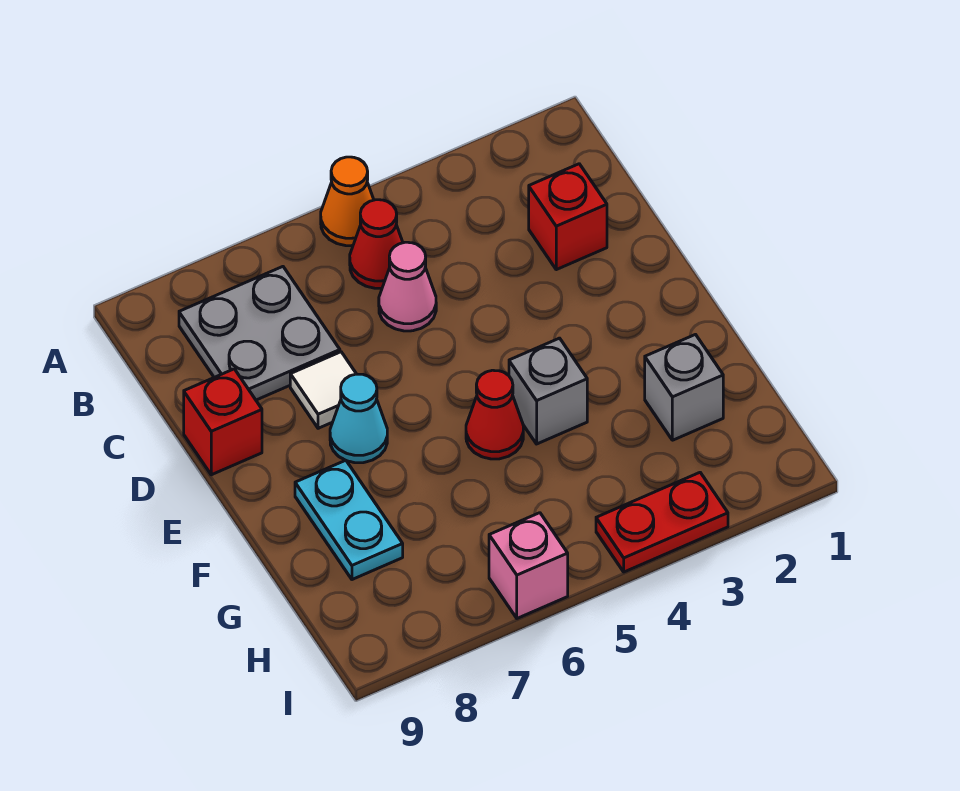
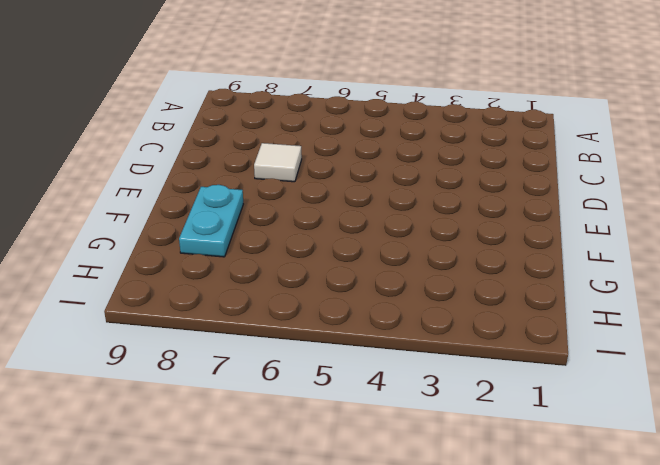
none -> orange cone A5 level 1
none -> red cone B5 level 1
none -> grey plate B7:C8 level 1

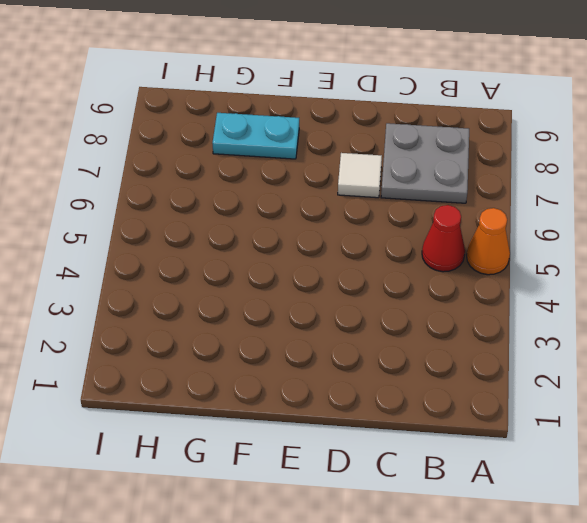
none -> red brick C2 level 1
none -> pink cone C5 level 1
none -> red brick D9 level 1

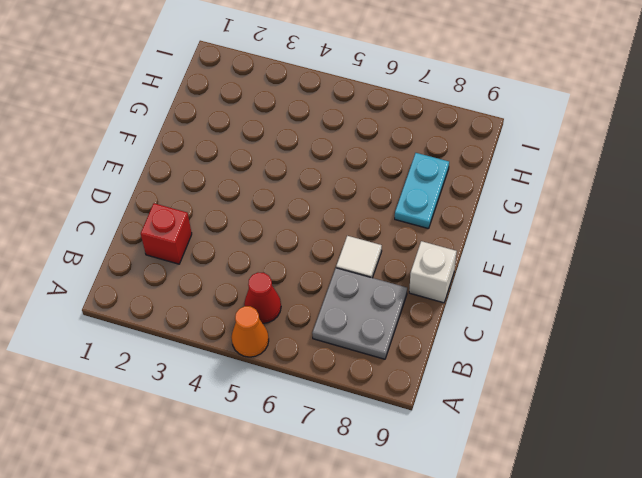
white brick D9 level 1 -> red brick D9 level 1
none -> pink cone C5 level 1
none -> cyan cone E7 level 1
none -> grey brick F4 level 1

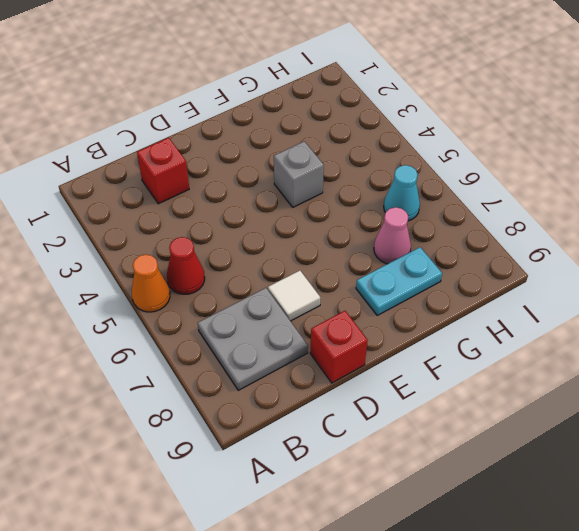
pink cone G7 level 1 -> pink cone C5 level 1
cyan cone H6 level 1 -> cyan cone E7 level 1
none -> red cone F5 level 1
none -> grey brick G2 level 1
none -> red plate I3:I4 level 1

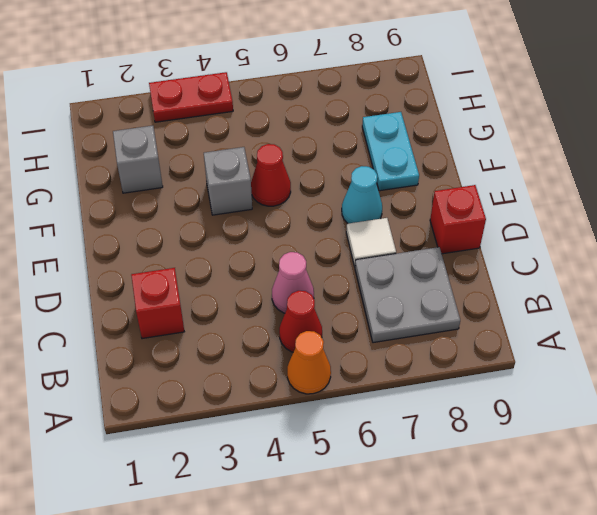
none -> pink brick I6 level 1

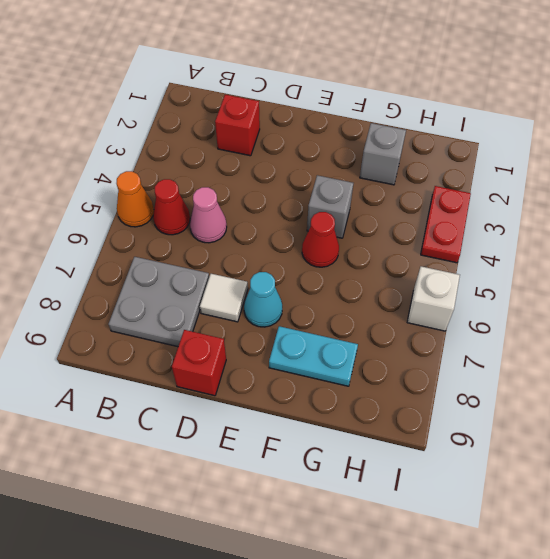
white brick I6 level 1 -> pink brick I6 level 1

